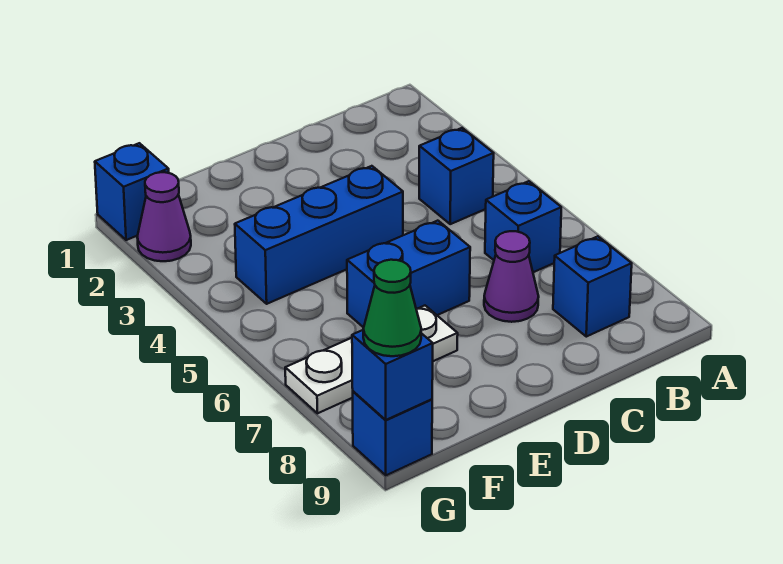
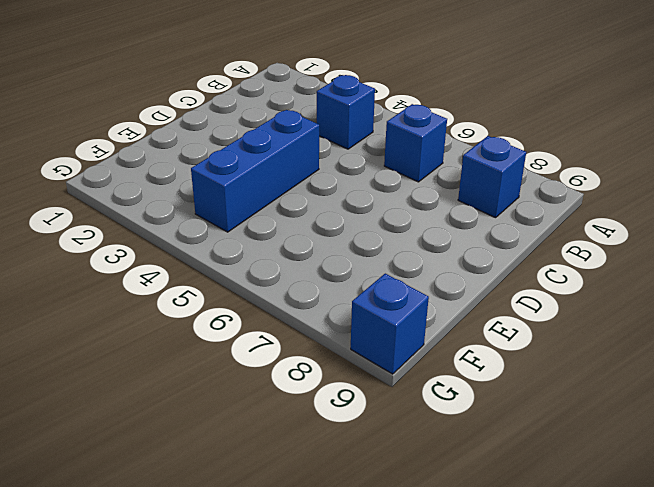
none -> purple cone C7 level 1
none -> blue brick D6:E6 level 1
none -> white plate E7:G7 level 1

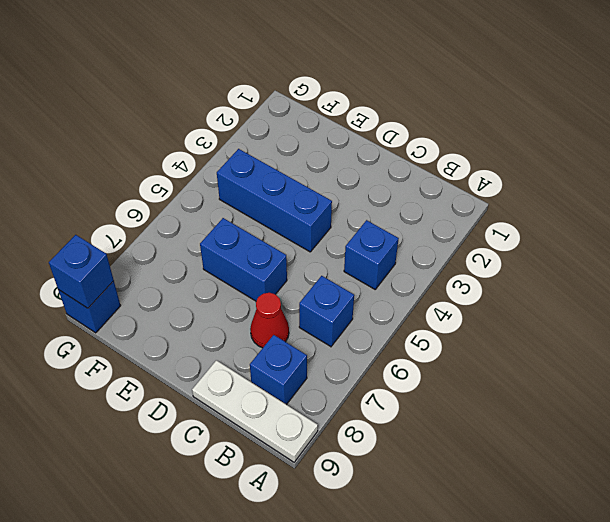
white plate A9:C9 level 1 -> white plate E7:G7 level 1
red cone C7 level 1 -> purple cone C7 level 1
none -> blue brick G1 level 1
none -> purple cone G2 level 1
none -> green cone G9 level 3

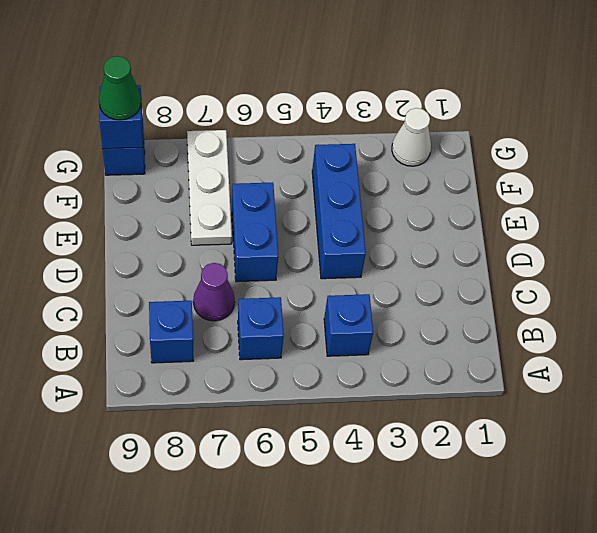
white cone G2 level 1 -> purple cone G2 level 1
none -> blue brick G1 level 1

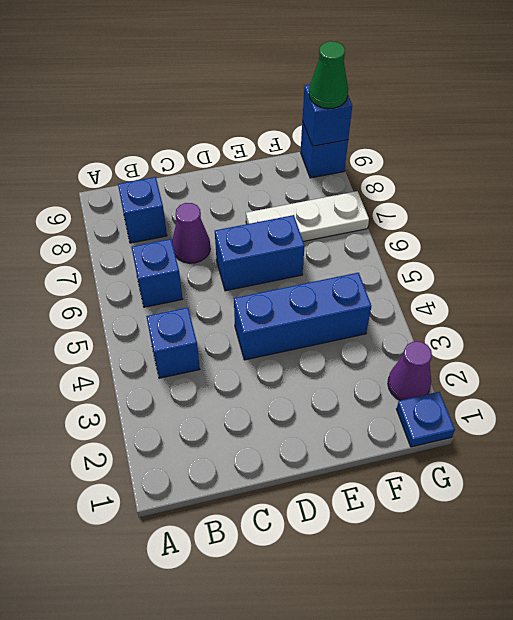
blue plate G1 level 1 -> blue brick G1 level 1

